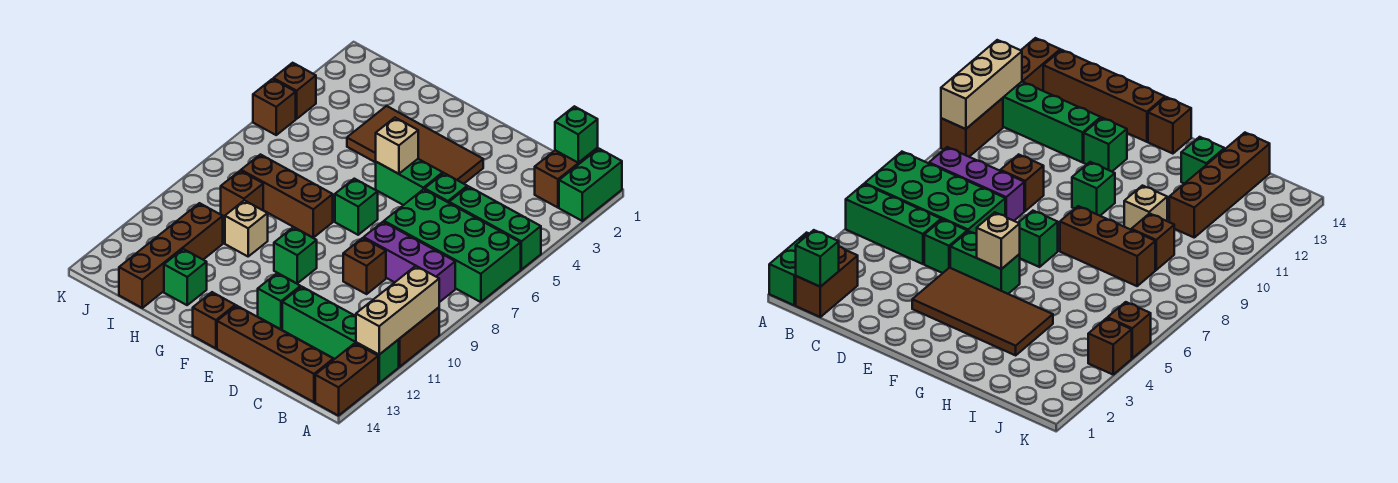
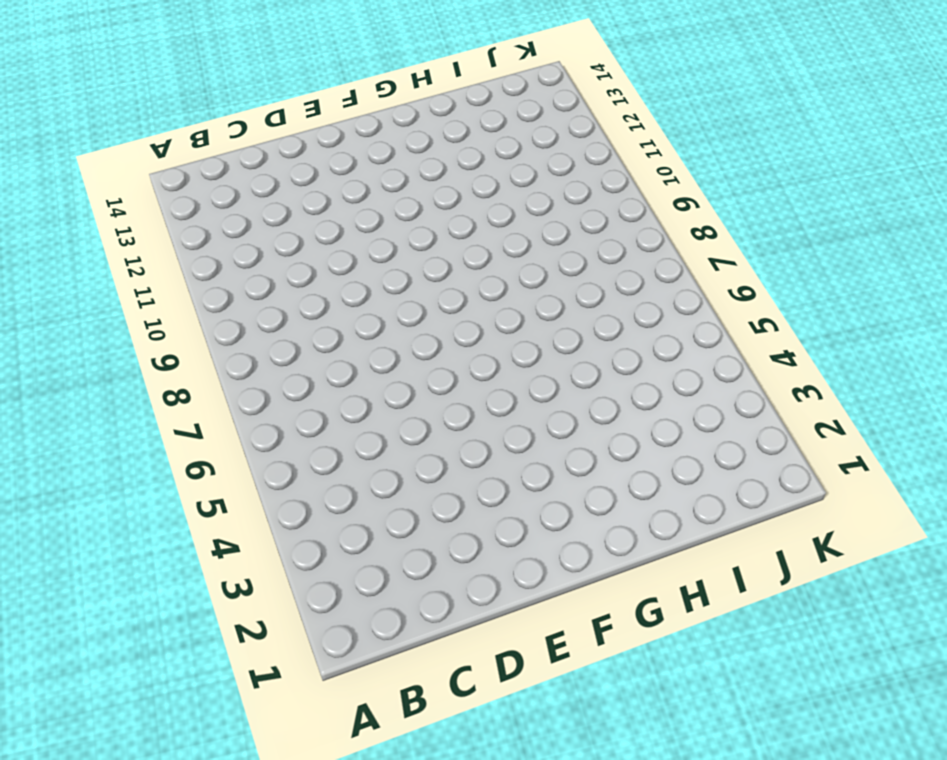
none -> green brick A1:A2 level 1
none -> green brick A5:C5 level 1
none -> green brick A6:D7 level 1

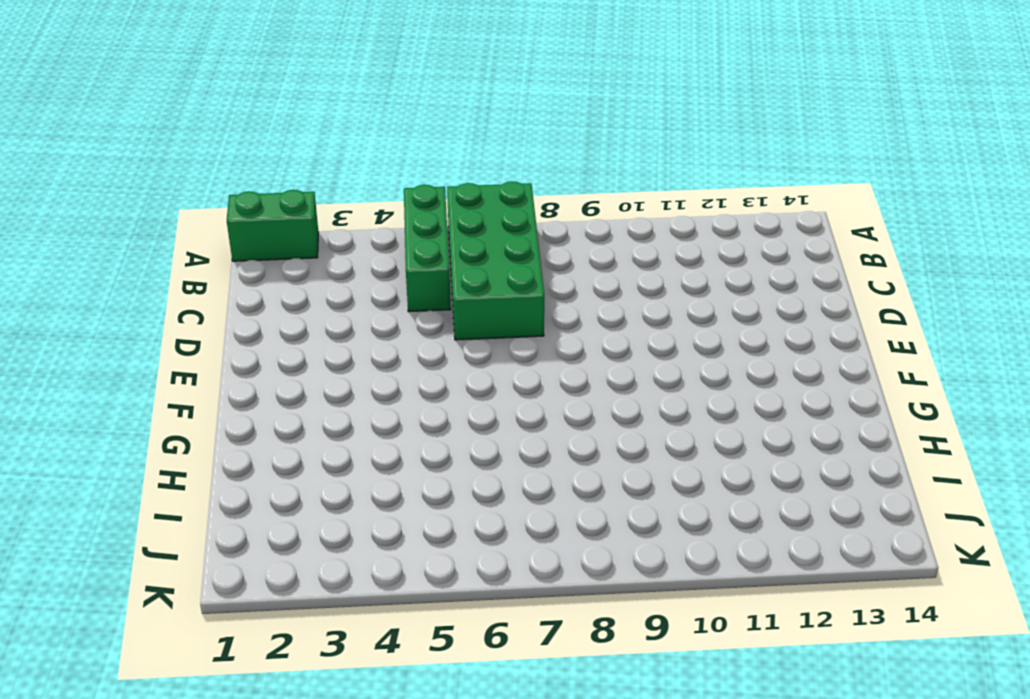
none -> brown brick A10:A11 level 1
none -> green brick A12:D12 level 1
none -> brown brick A13:A14 level 1

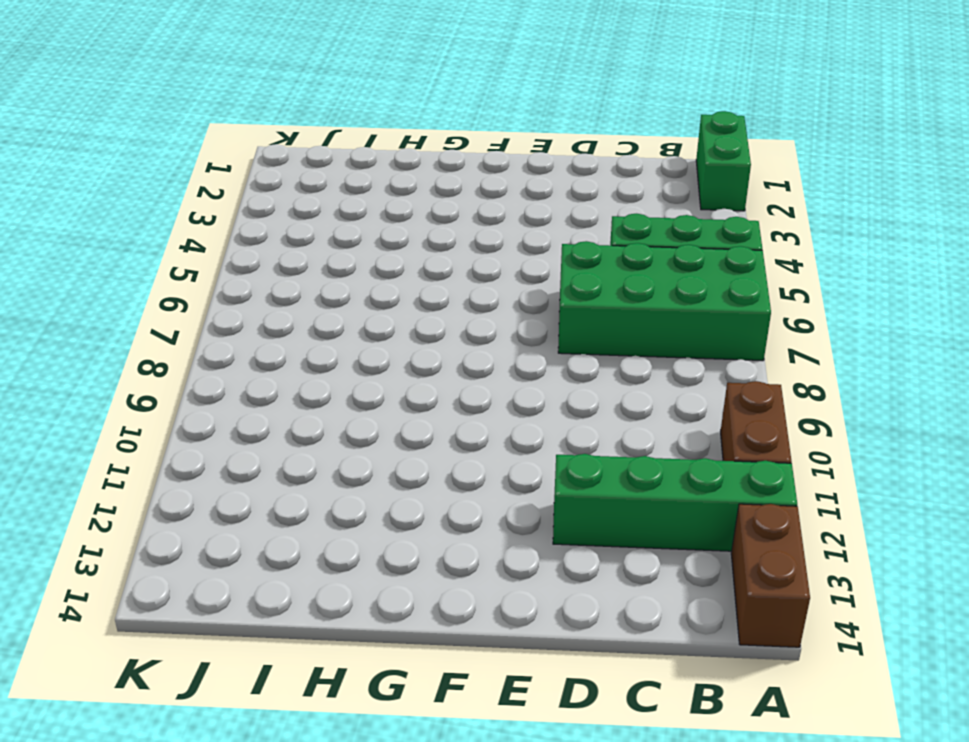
none -> brown brick B1:B2 level 1
none -> purple brick B8:D8 level 1
none -> brown brick B14:E14 level 1

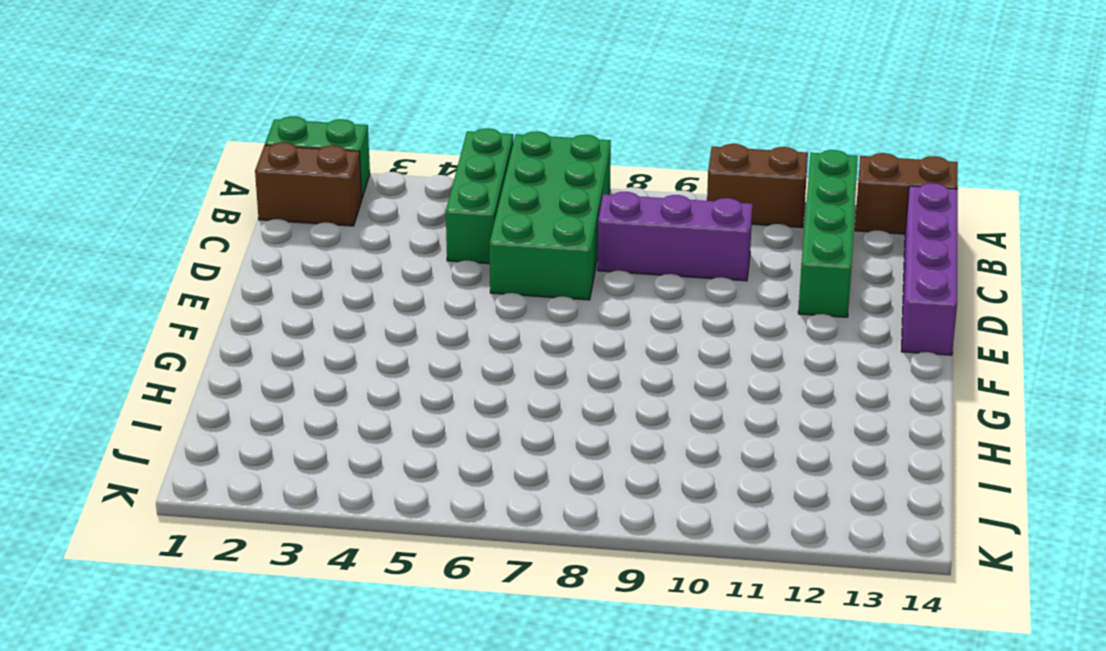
purple brick B14:E14 level 1 -> brown brick B14:E14 level 1
purple brick C8:C10 level 1 -> purple brick B8:D8 level 1
none -> green brick D5 level 1
none -> brown brick D9 level 1
none -> brown tile E3:H4 level 1

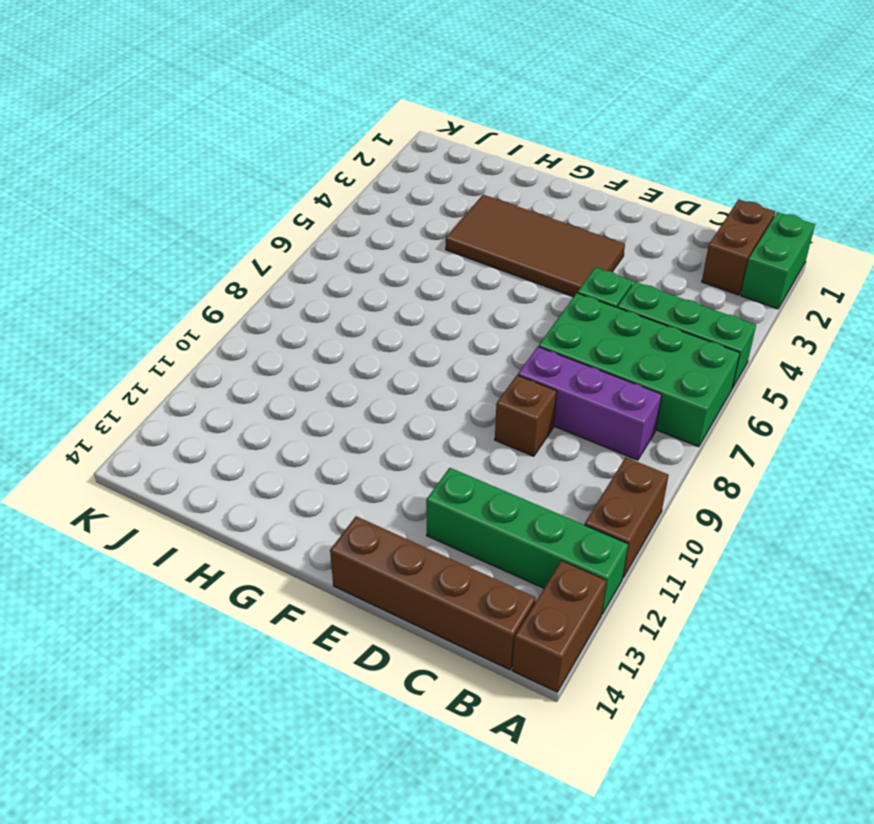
none -> green brick E5:F5 level 1
none -> green brick E12 level 1
none -> green brick F7 level 1

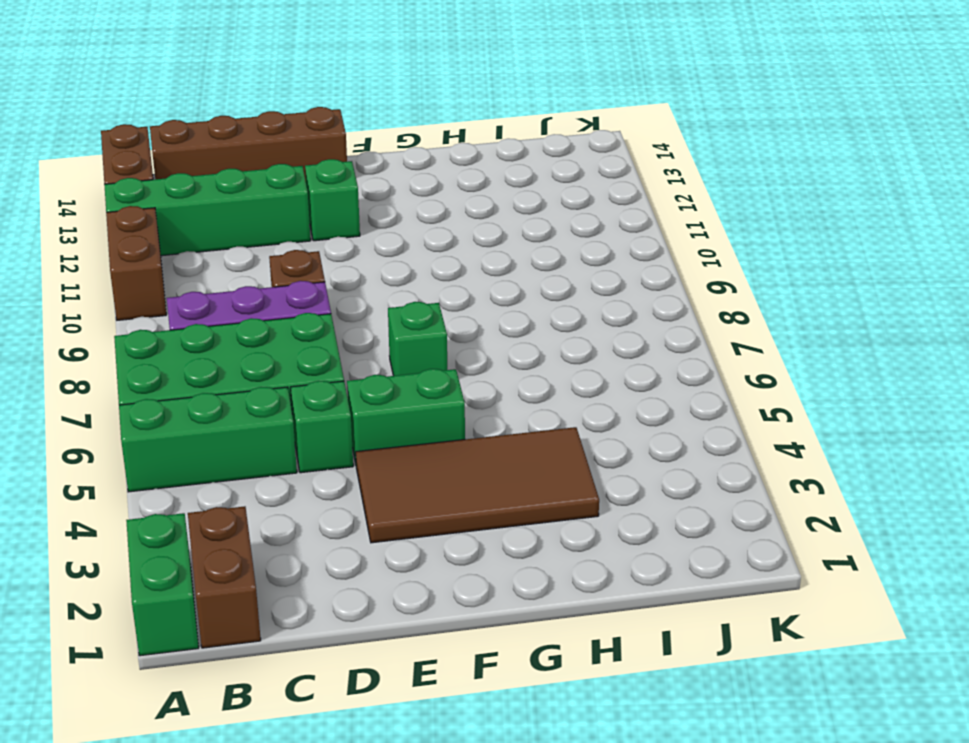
none -> green brick F10 level 1
none -> brown brick F14 level 1
none -> brown brick G8:I8 level 1

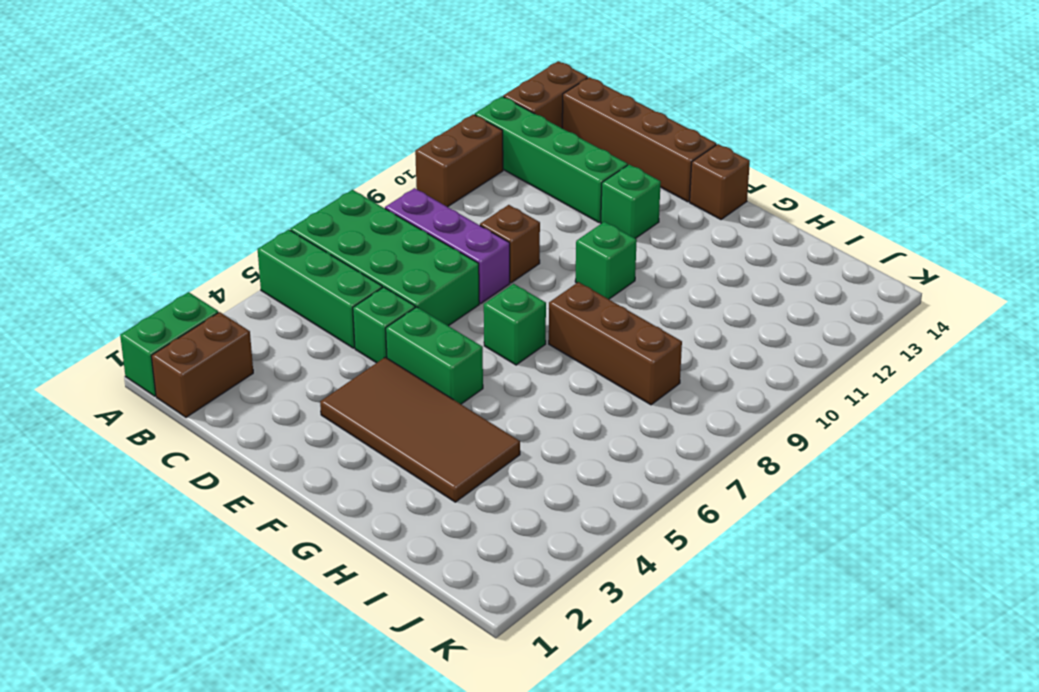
none -> tan brick H10 level 1
none -> green brick H13 level 1
none -> brown brick I9 level 1

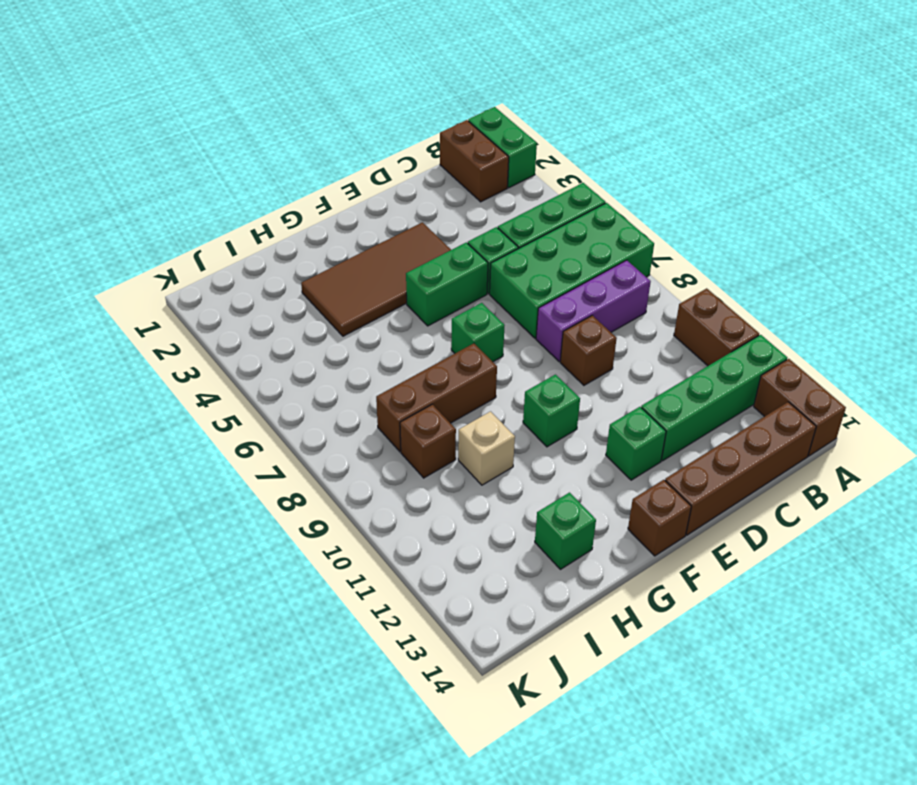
none -> brown brick I11:I14 level 1
none -> brown brick K4 level 1
none -> brown brick K5 level 1

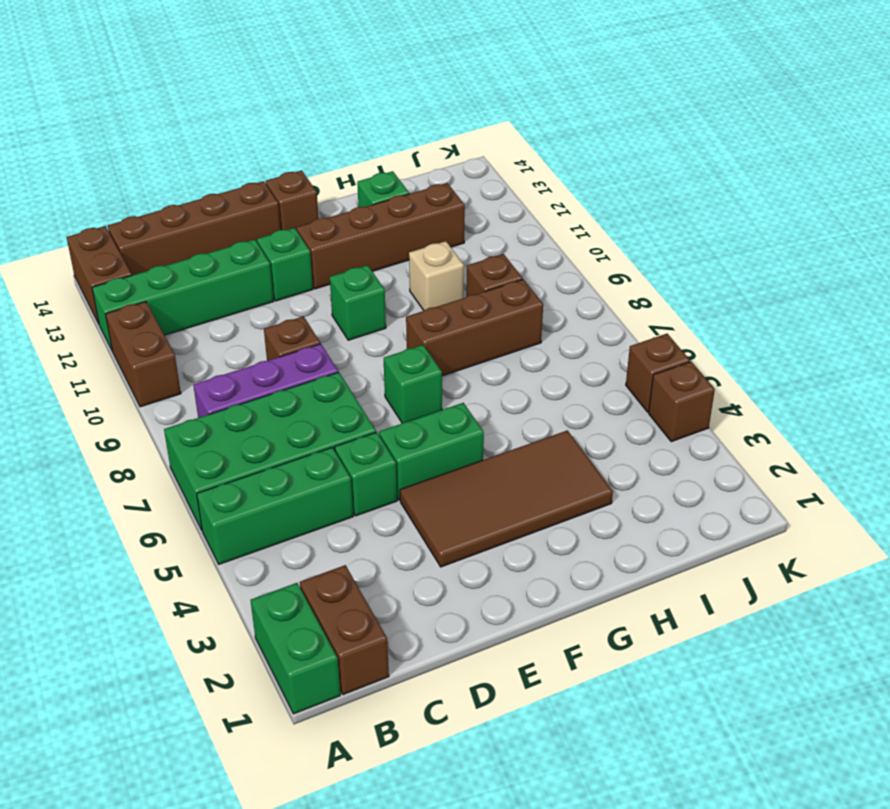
brown brick F12:I12 level 1 -> brown brick I11:I14 level 1
none -> tan brick A10:A12 level 2
none -> green brick B1 level 2
none -> tan brick F5 level 2

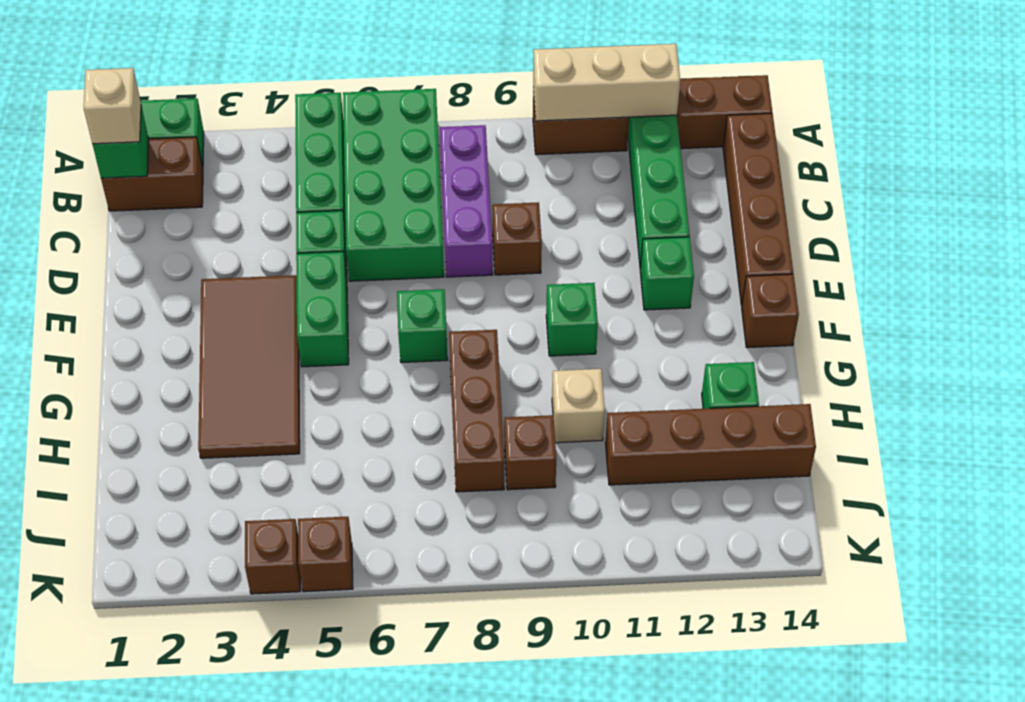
tan brick B1 level 3 -> tan brick F5 level 2

